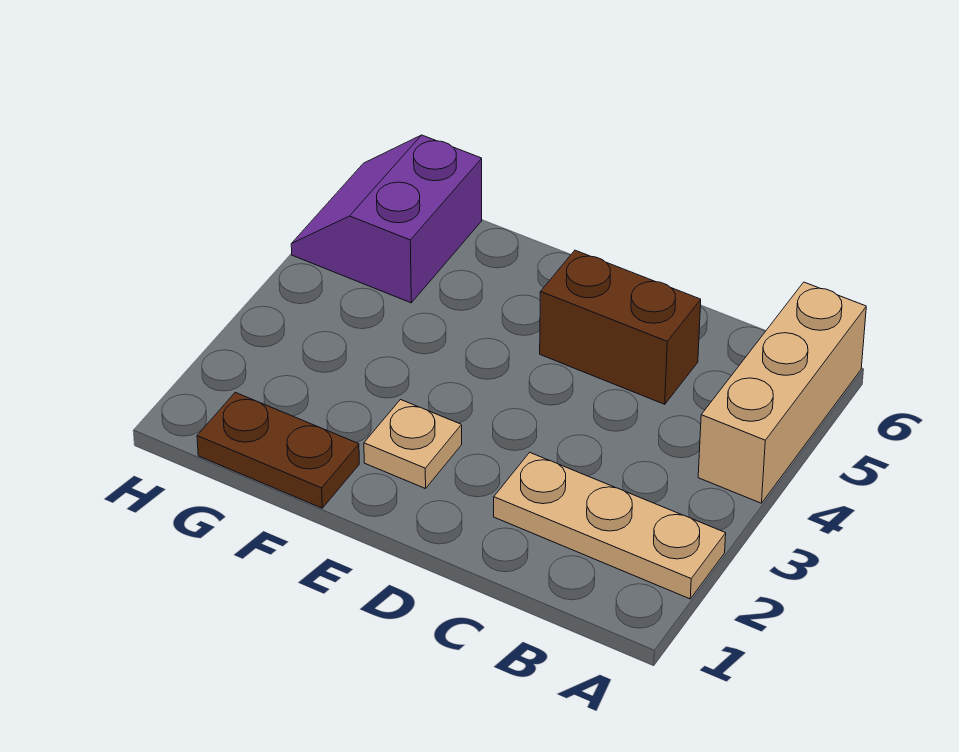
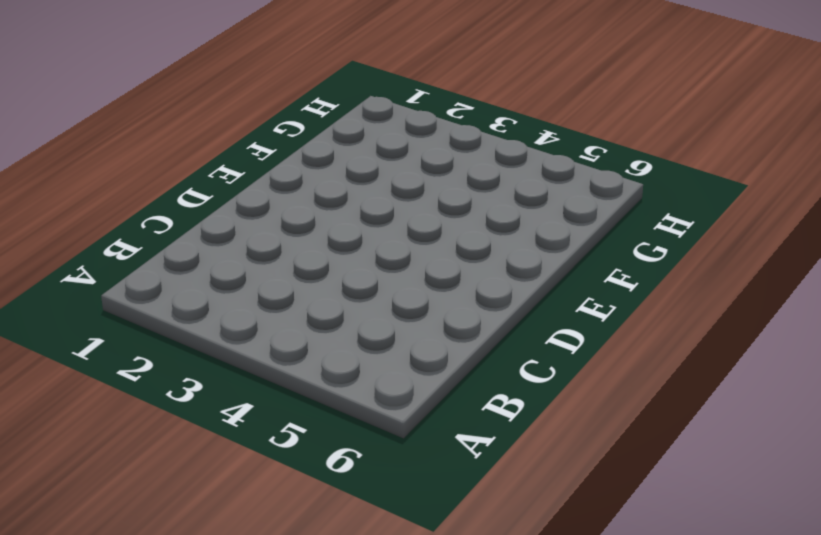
none -> tan plate A2:C2 level 1
none -> tan brick A4:A6 level 1

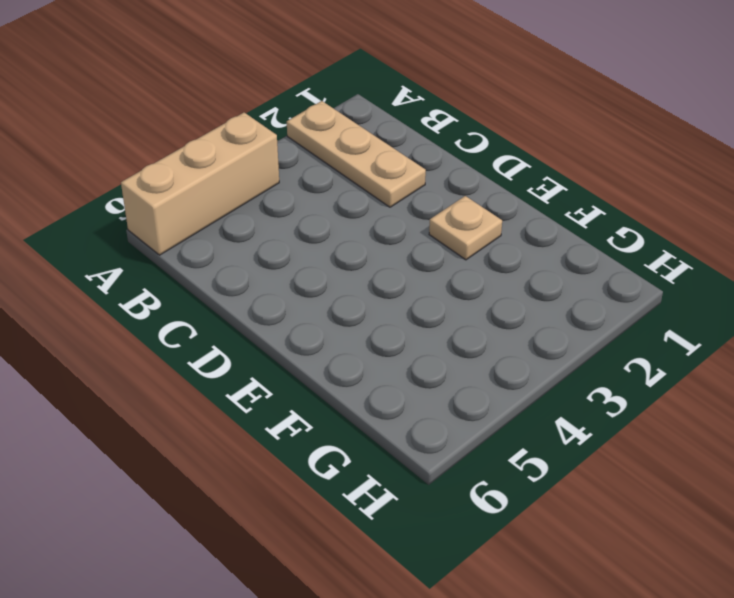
none -> brown brick C5:D5 level 1
none -> brown plate F1:G1 level 1

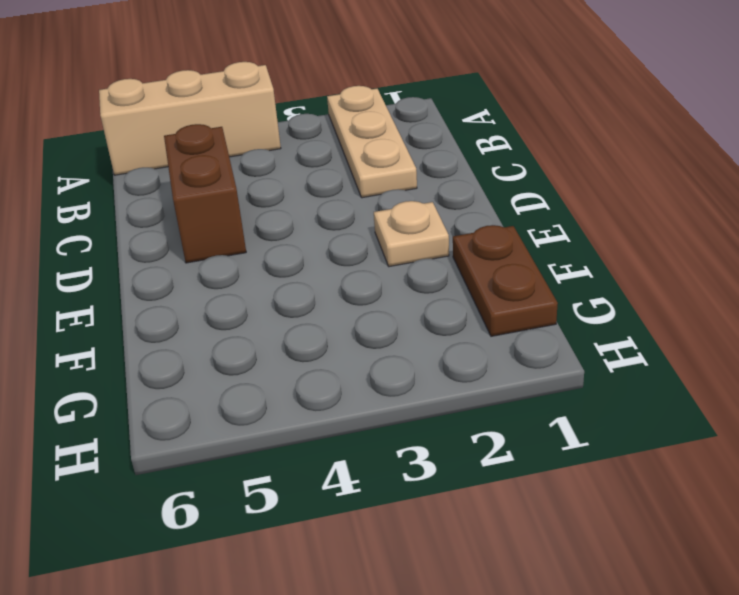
none -> purple slope G5:H6 level 1 top G

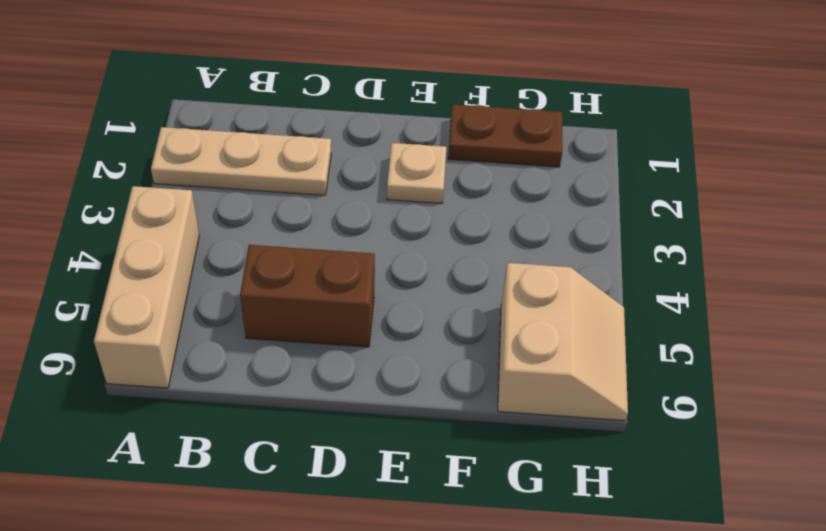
tan slope G5:H6 level 1 top G -> purple slope G5:H6 level 1 top G

